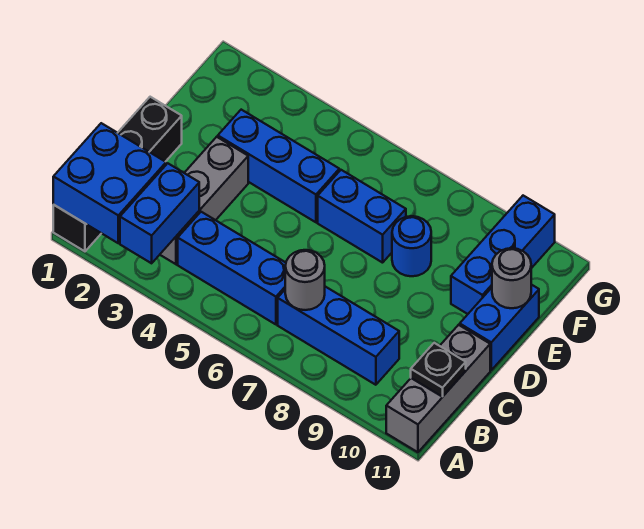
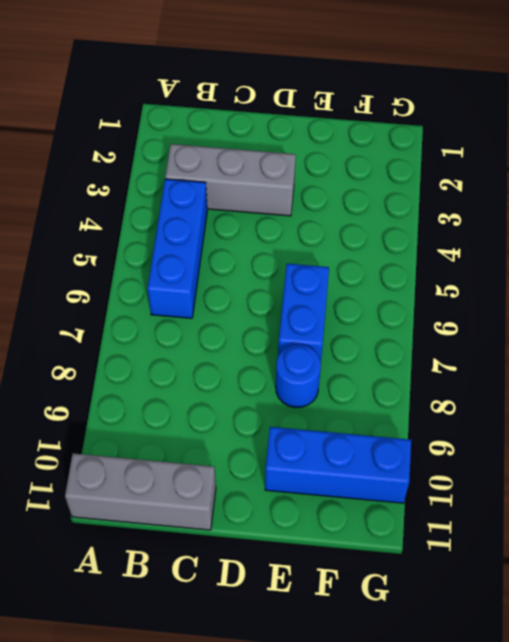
none -> black brick A1:D1 level 1
none -> blue brick B7:B9 level 1
none -> blue brick D11:E11 level 1

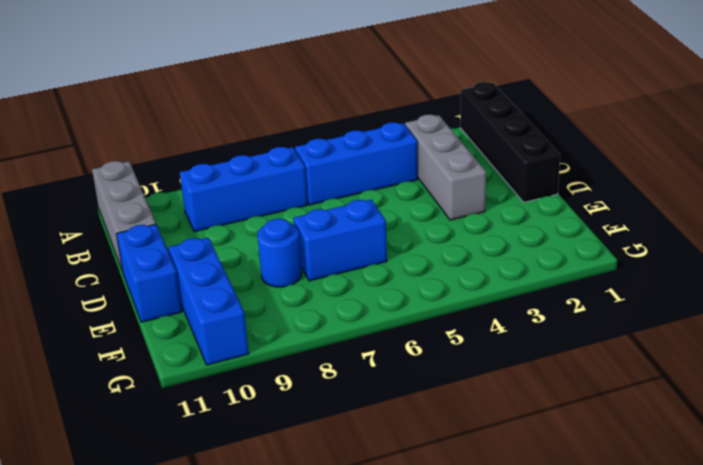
none -> blue brick E3:E5 level 1
none -> blue brick A1:B2 level 2
none -> blue brick A3:B3 level 2

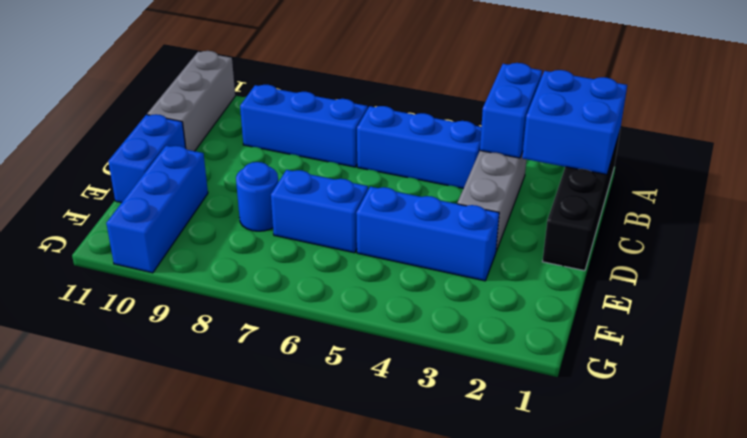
none -> grey round brick B7 level 2
none -> black plate B11 level 2
none -> grey round brick E11 level 2

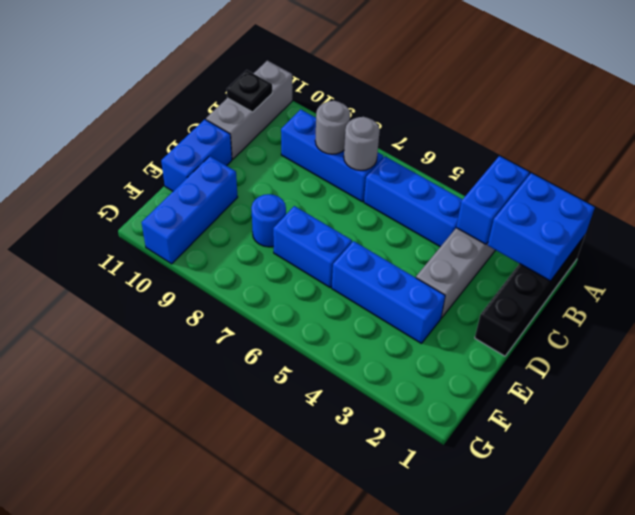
grey round brick B8 level 2 -> grey round brick E11 level 2

